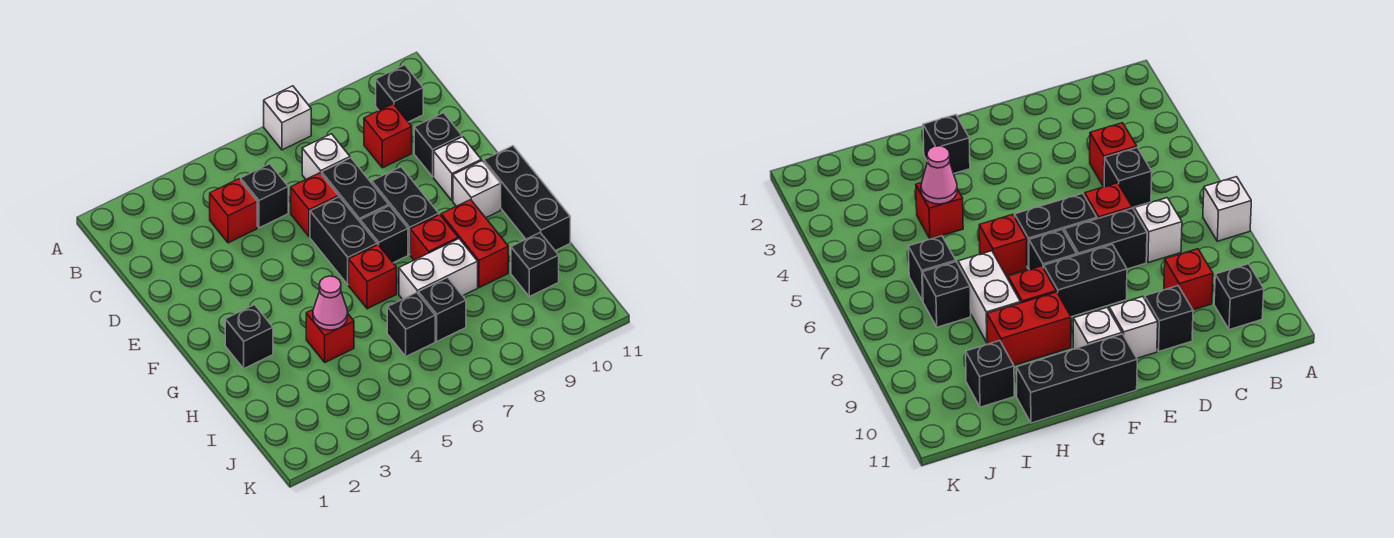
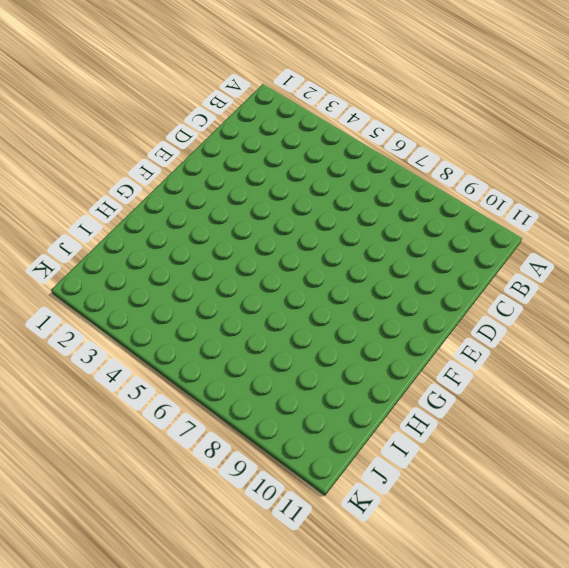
none -> white brick A7 level 1
none -> black brick B10 level 1
none -> red brick C4 level 1

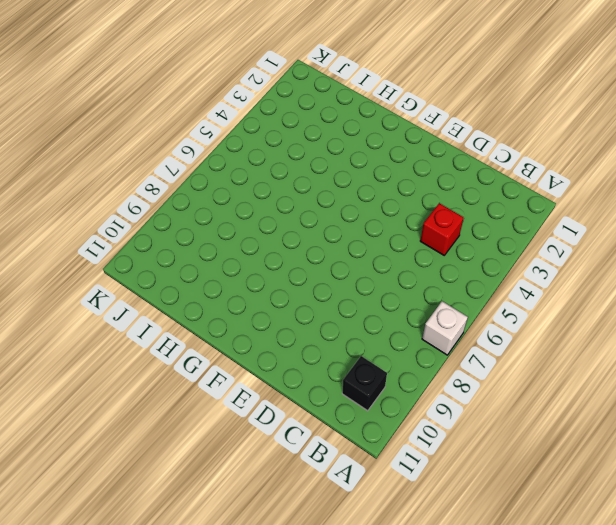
none -> black brick C5 level 1
none -> white brick C7 level 1
none -> red brick C9 level 1

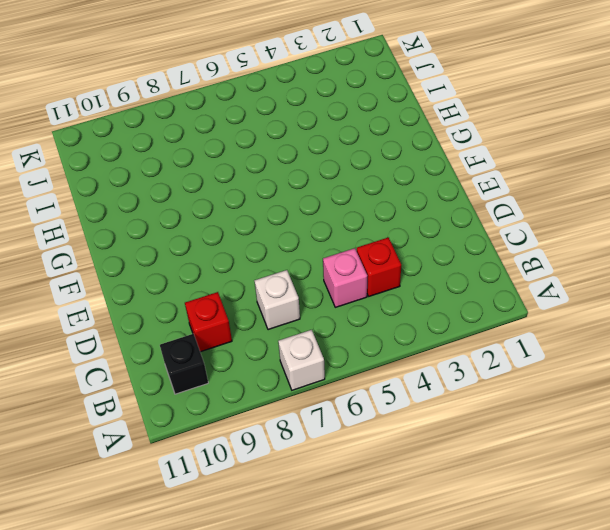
pink brick C5 level 1 -> black brick C5 level 1
none -> red brick D6 level 1
none -> black brick D7:E7 level 1
none -> black brick D10 level 1

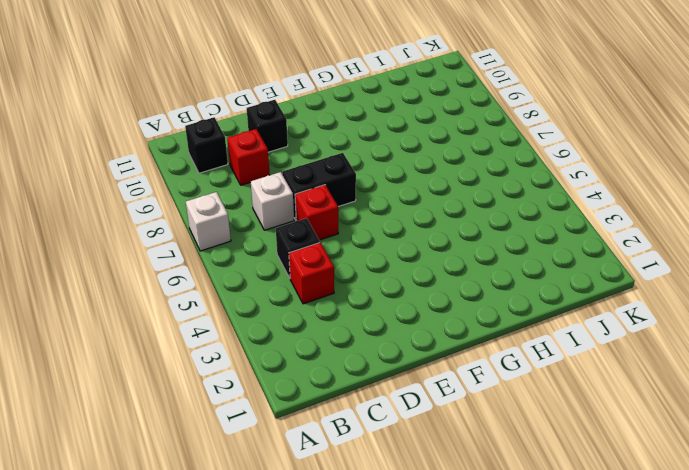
none -> black brick E6:F6 level 1
none -> black brick E8:F8 level 1
none -> white brick E10 level 1

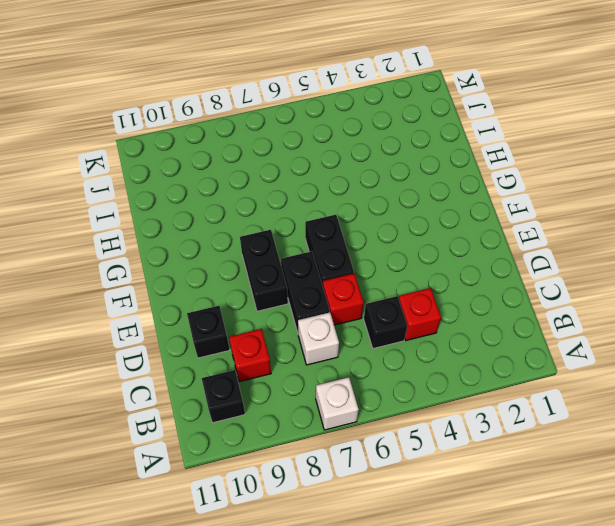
none -> white brick E10 level 1
none -> black brick F7 level 1
none -> white brick F10 level 1

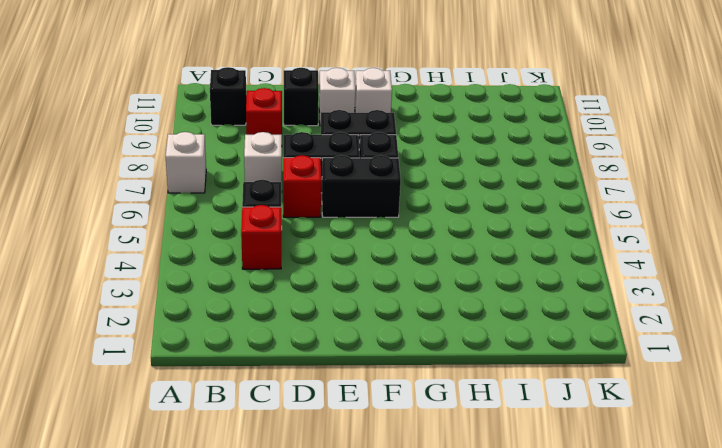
none -> black brick F11:H11 level 1
none -> black brick G2 level 1
none -> red brick G6 level 1

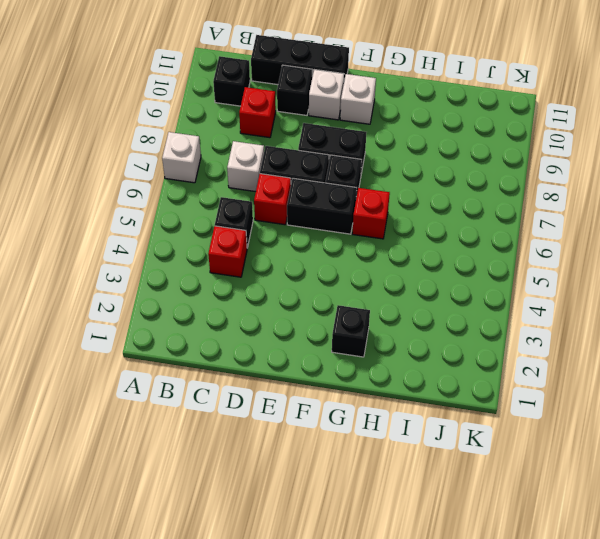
black brick C11:E11 level 1 -> black brick F11:H11 level 1
none -> red brick G8 level 1
none -> red brick G9:H9 level 1
none -> red brick H4 level 1

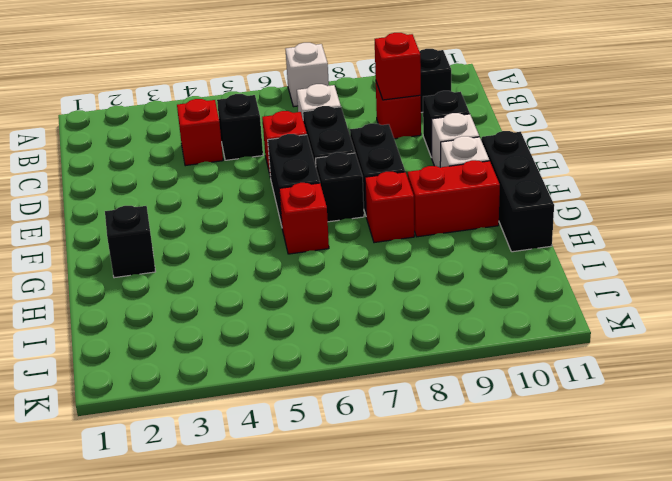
red brick C9 level 2 -> red brick H4 level 1
red brick G9:G10 level 1 -> red brick G9:H9 level 1
none -> white brick H7:H8 level 1
none -> black brick I6 level 1
none -> black brick I7 level 1

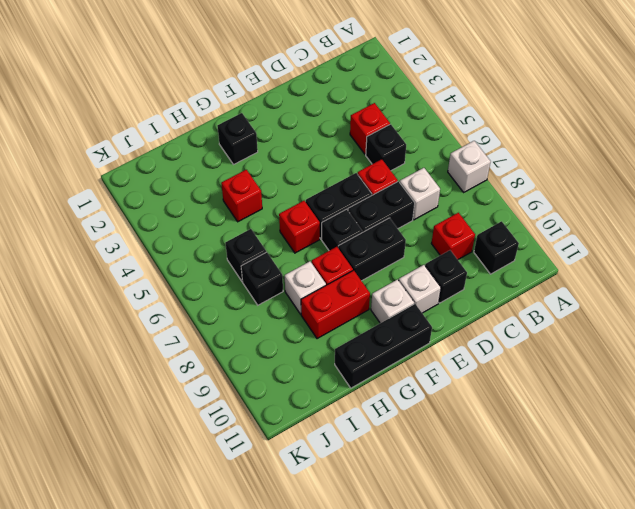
white brick H8 level 1 -> white brick H7:H8 level 1
none -> black brick I10 level 1
none -> pink cone H4 level 2

